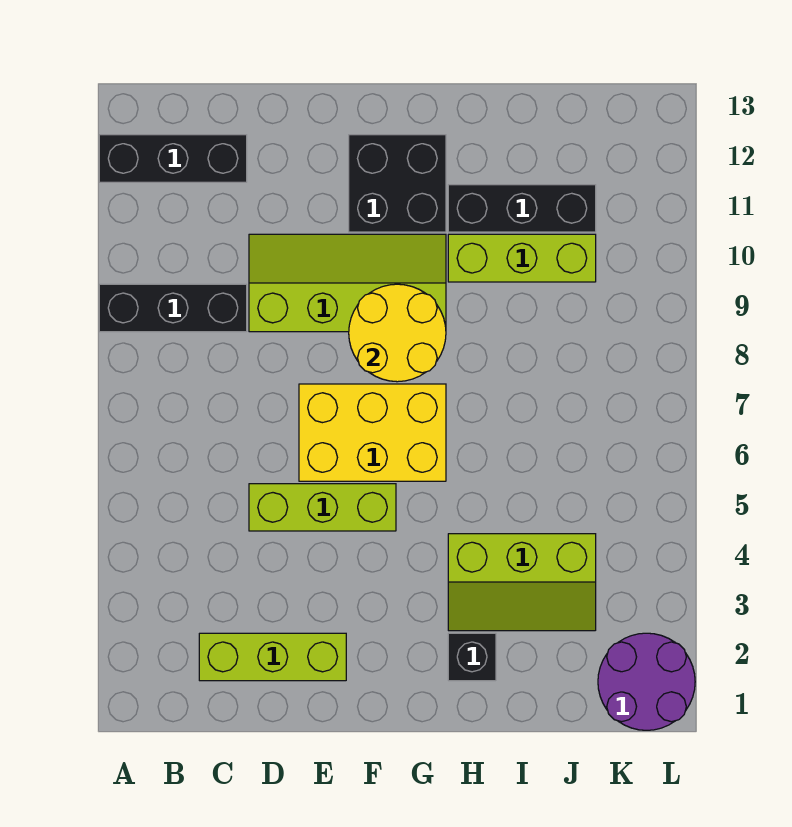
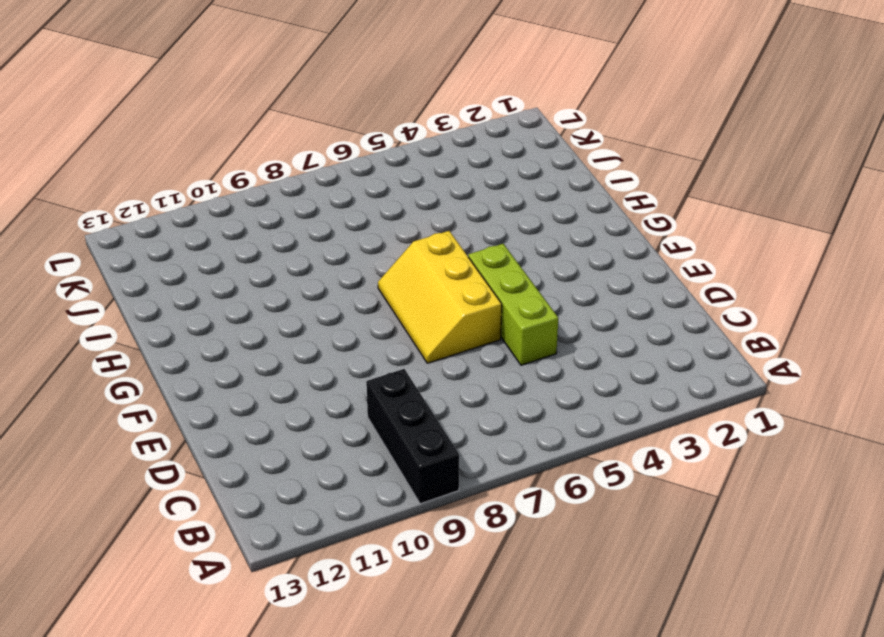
yellow slope E6:G7 level 1 top 6 -> yellow brick E6:G7 level 1
none -> black brick A12:C12 level 1
none -> lime brick C2:E2 level 1
none -> lime slope D9:G10 level 1 top 9

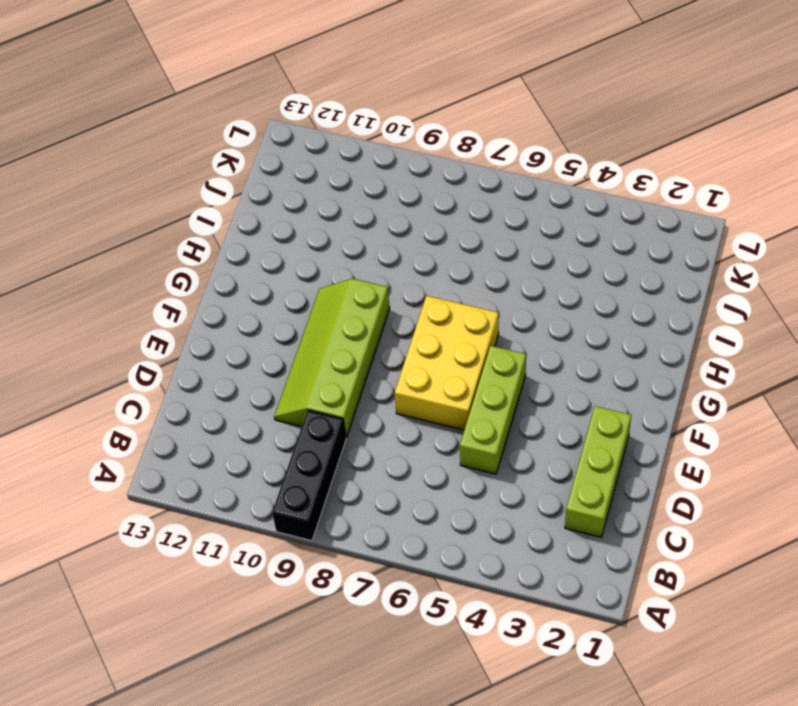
none -> black brick A12:C12 level 1
none -> black brick F11:G12 level 1
none -> black brick H2 level 1

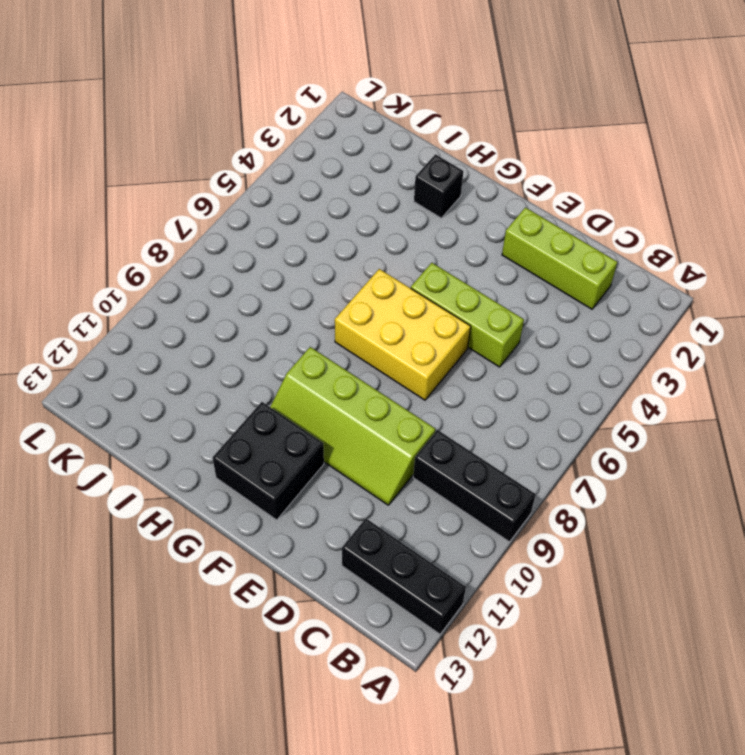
none -> lime slope H3:J4 level 1 top 4
none -> lime brick H10:J10 level 1
none -> black brick H11:J11 level 1

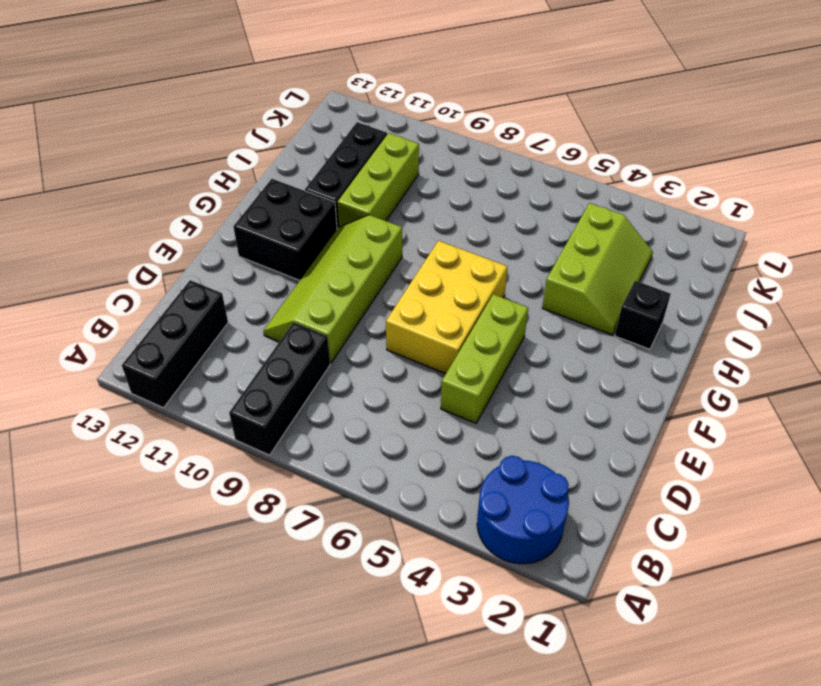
blue round brick A2:B3 level 1 -> none
none -> lime brick C2:E2 level 1
none -> purple round brick K1:L2 level 1
none -> yellow round brick F8:G9 level 2

